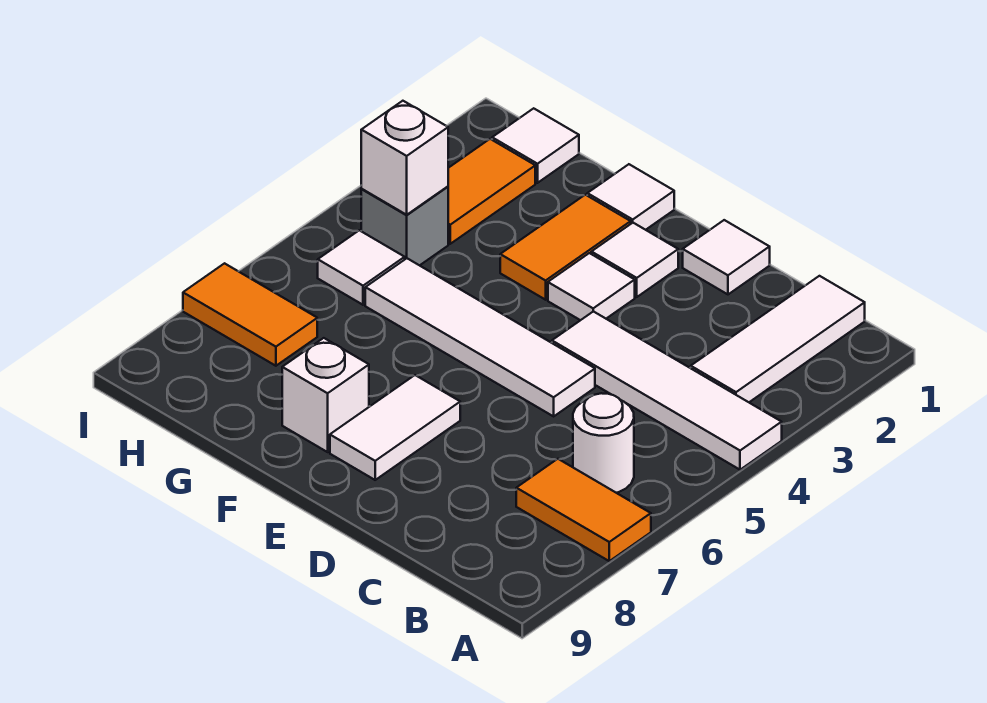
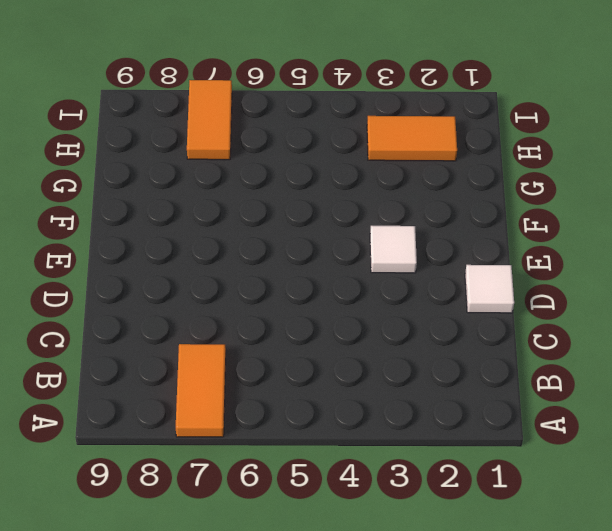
none -> white tile A4:D4 level 1
none -> white tile B1:B3 level 1
none -> white round brick B6 level 1

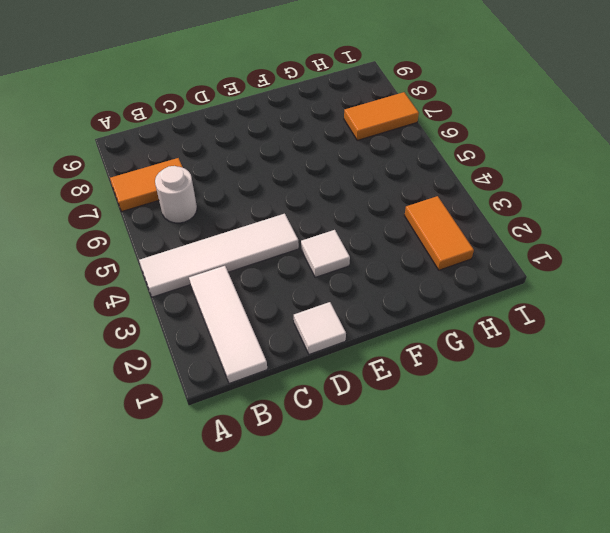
none -> white tile D5:G5 level 1
none -> white tile E2 level 1
none -> white tile E7:E8 level 1

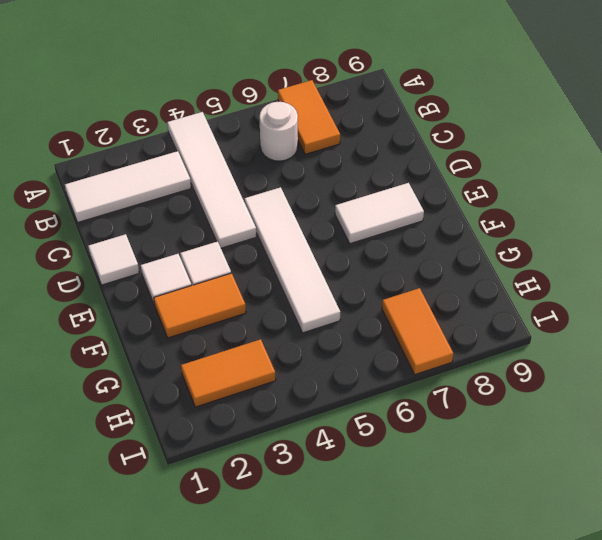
none -> white tile F1 level 1
none -> white brick F8 level 1
none -> white tile H1 level 1

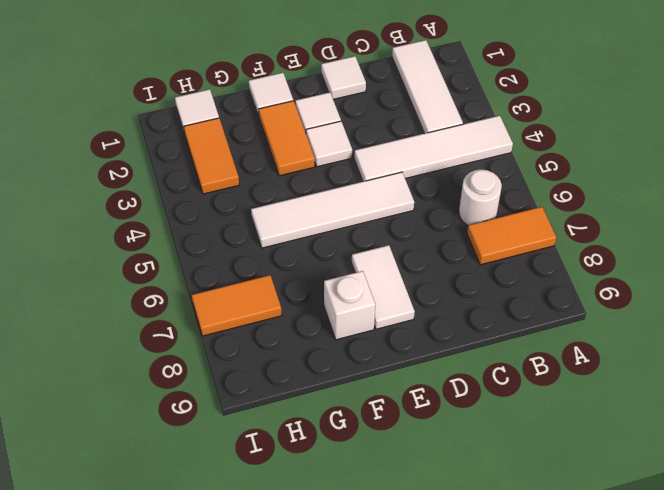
none -> grey brick H4 level 1
none -> white tile H5 level 1
none -> white brick H4 level 2

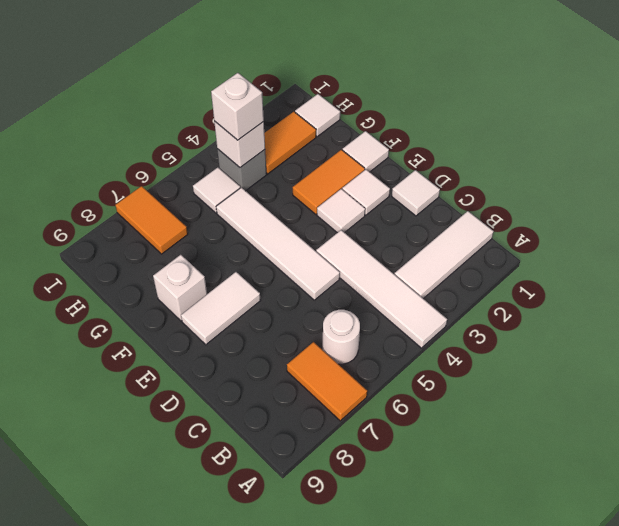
white brick H4 level 3 -> none

